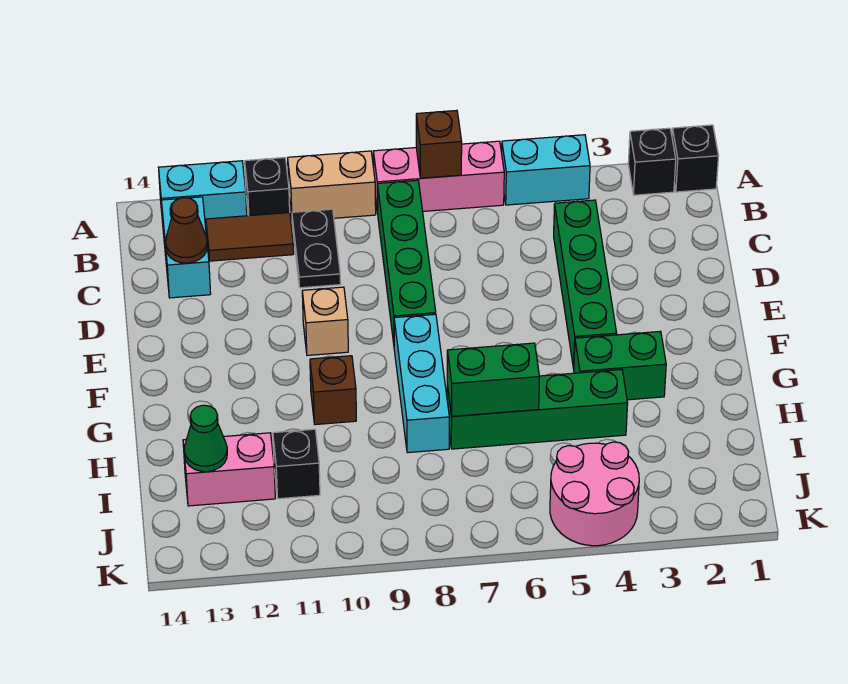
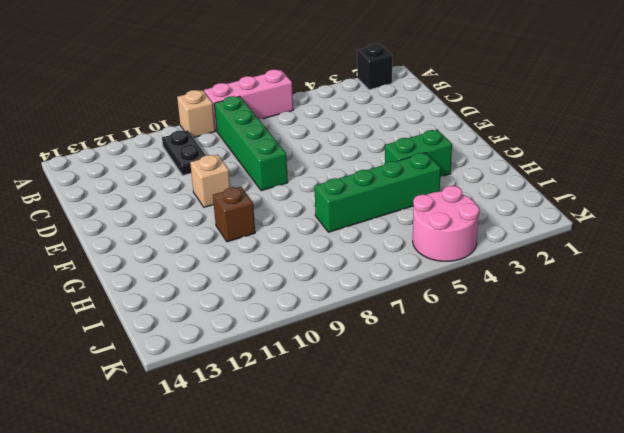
tan brick A9 level 1 -> tan brick A9:A10 level 1
none -> black brick A1 level 1
none -> cyan brick A4:A5 level 1
none -> black brick A11 level 1

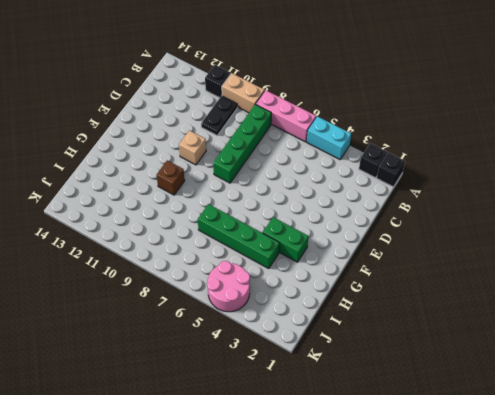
none -> cyan brick A12:A13 level 1
none -> brown tile B11:B12 level 1
none -> cyan brick B13:C13 level 1

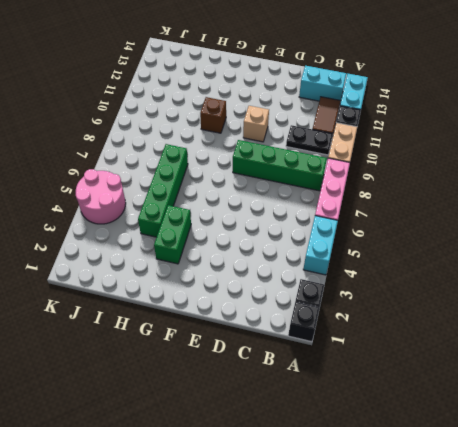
none -> green brick C4:F4 level 1
none -> cyan brick F8:H8 level 1
none -> black brick I11 level 1

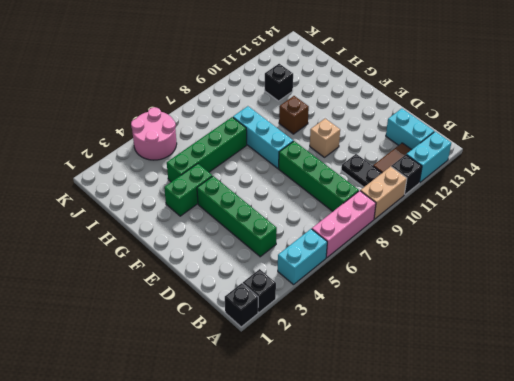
none -> pink brick I12:I13 level 1
none -> brown brick A7 level 2
none -> brown cone C13 level 2

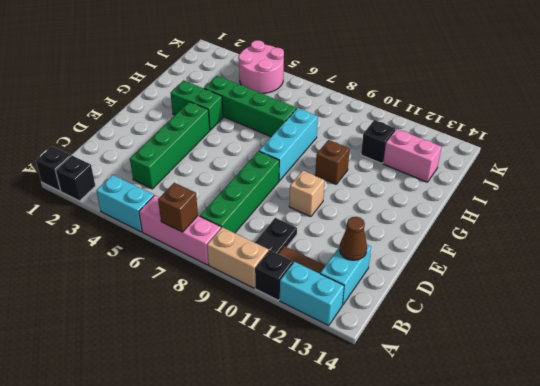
none -> green brick H6:H7 level 2
none -> green cone I13 level 2

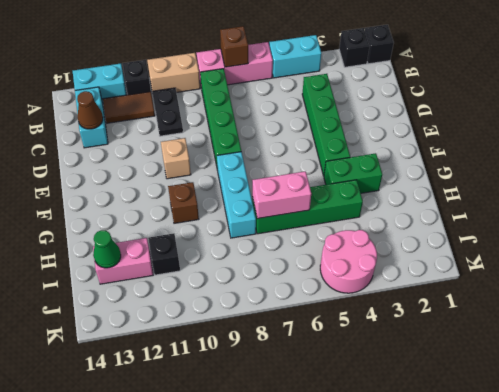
pink brick H6:H7 level 2 -> green brick H6:H7 level 2

